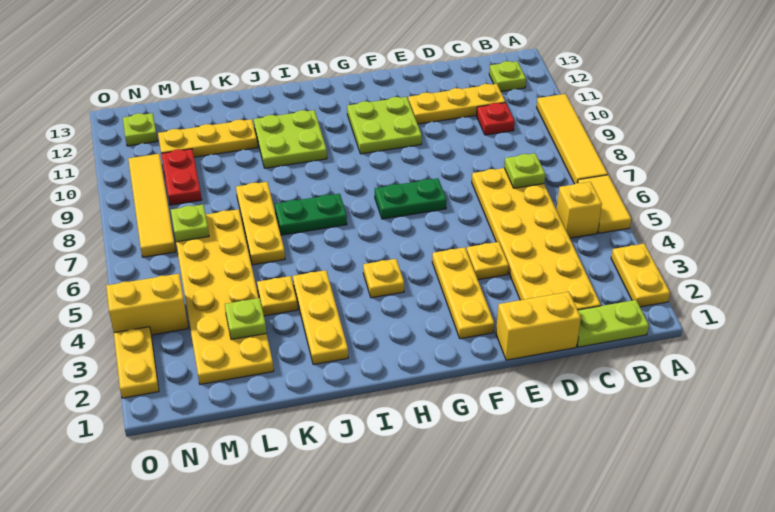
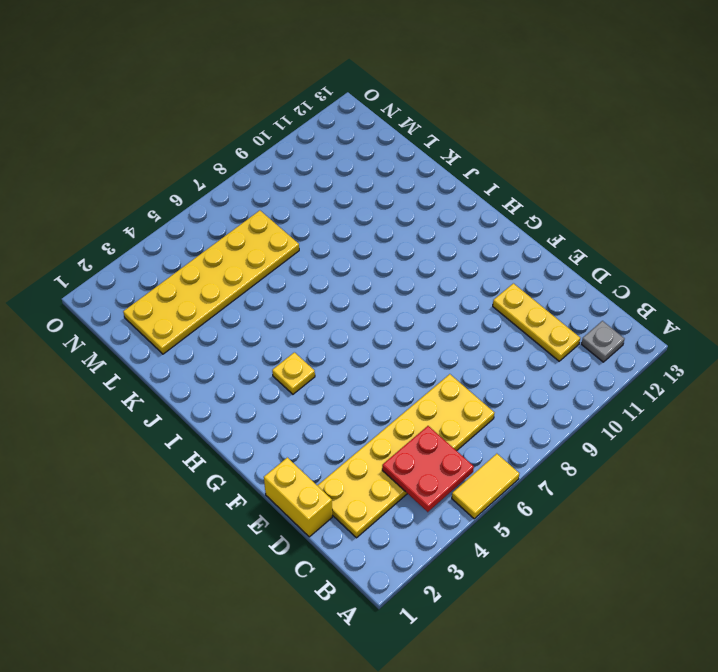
red plate B4:C5 level 2 -> none
grey plate B12 level 1 -> lime plate B12 level 1
none -> yellow plate A2:A3 level 1
none -> yellow tile A7:A10 level 1
none -> lime plate B1:C1 level 1
none -> yellow brick B5 level 1

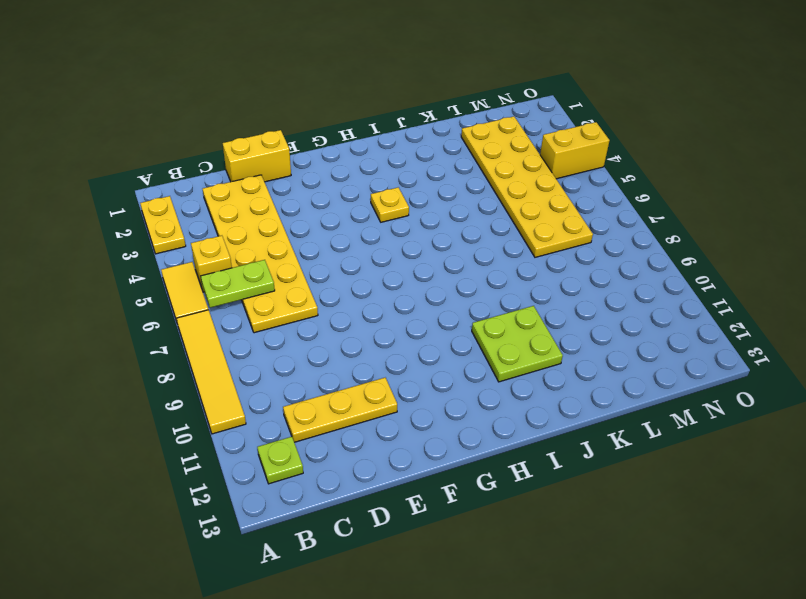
lime plate B6:C6 level 2 -> lime plate B1:C1 level 1
none -> red plate C10 level 1
none -> yellow plate E4 level 1
none -> yellow plate F2:F4 level 1
none -> green plate F7:G7 level 1

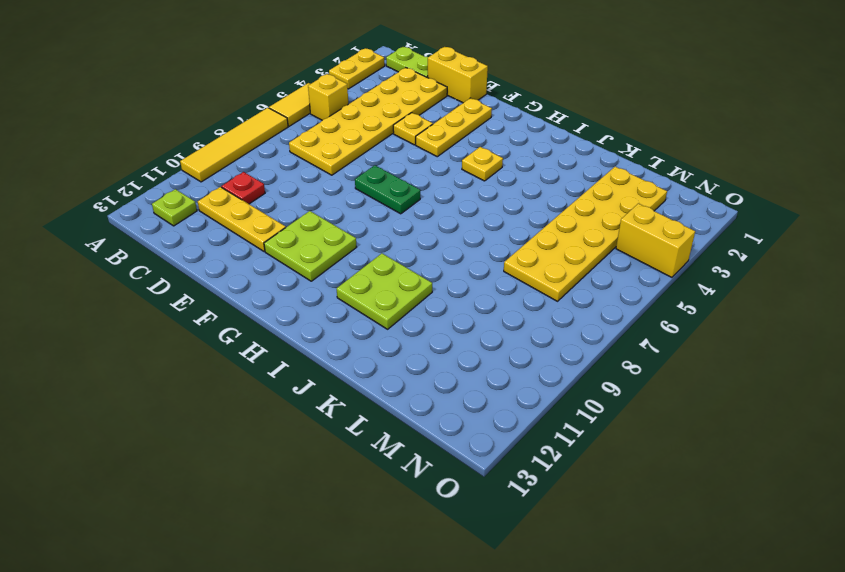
none -> green plate I7:J7 level 1
none -> yellow plate J2:J4 level 1
none -> yellow plate K4 level 1
none -> yellow plate K6:K8 level 1

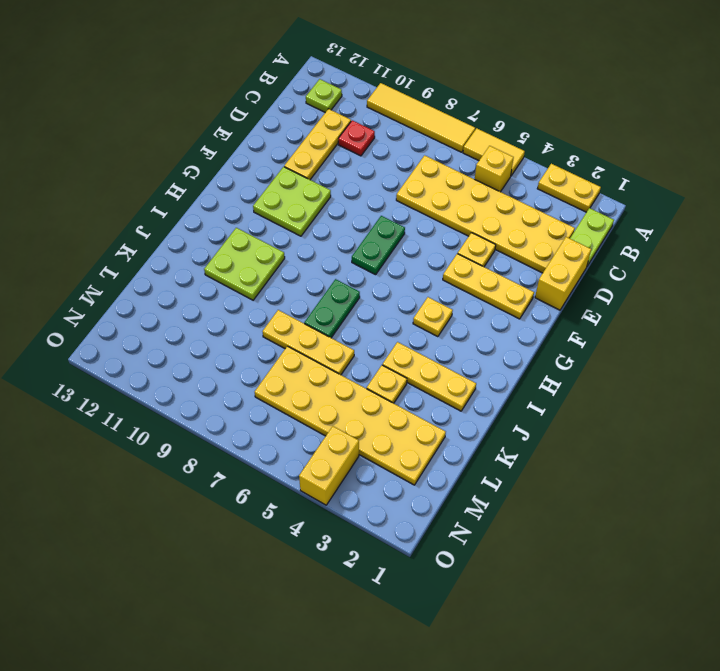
none -> yellow plate K11:M11 level 1
none -> red plate M9:M10 level 1
none -> yellow tile N7:N10 level 1
none -> lime plate N12 level 1

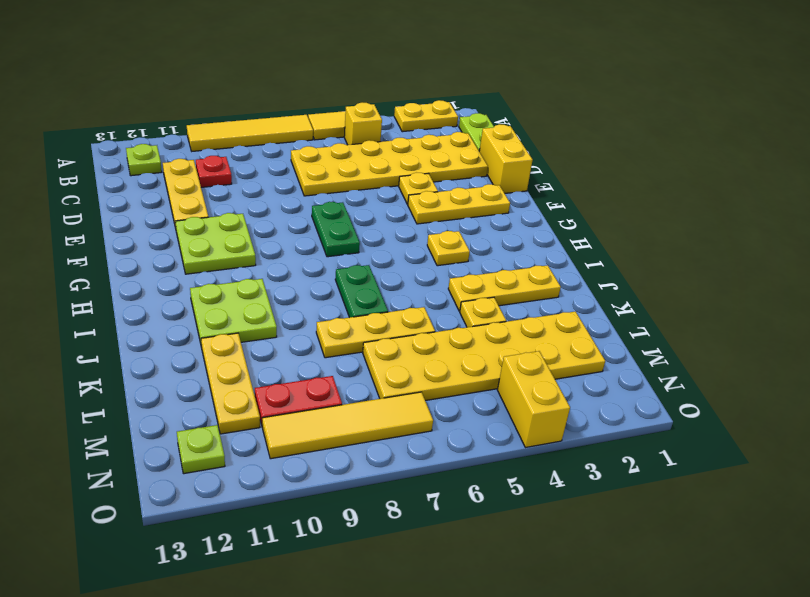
none -> yellow plate O2:O3 level 1
none -> lime plate C7 level 2
none -> lime plate L3 level 2
none -> lime plate M7 level 2

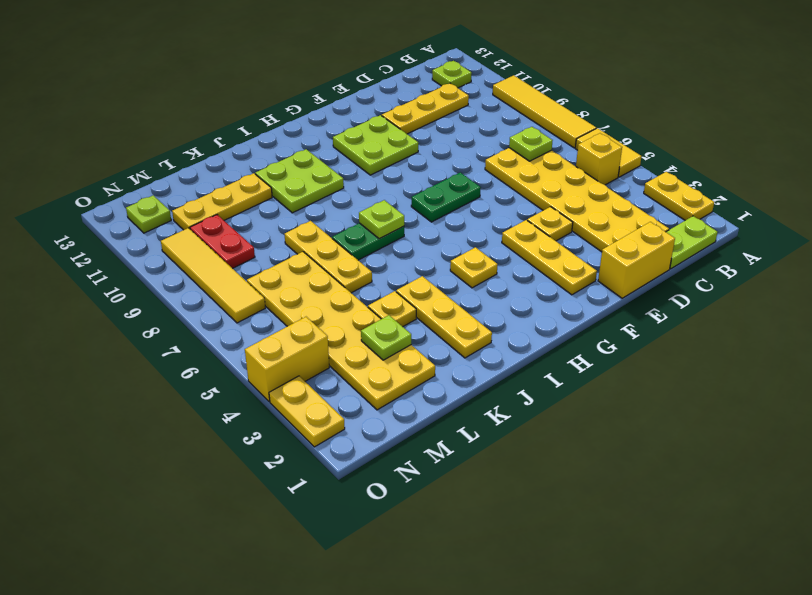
lime plate I7 level 2 -> lime plate M7 level 2
none -> red plate C10 level 1

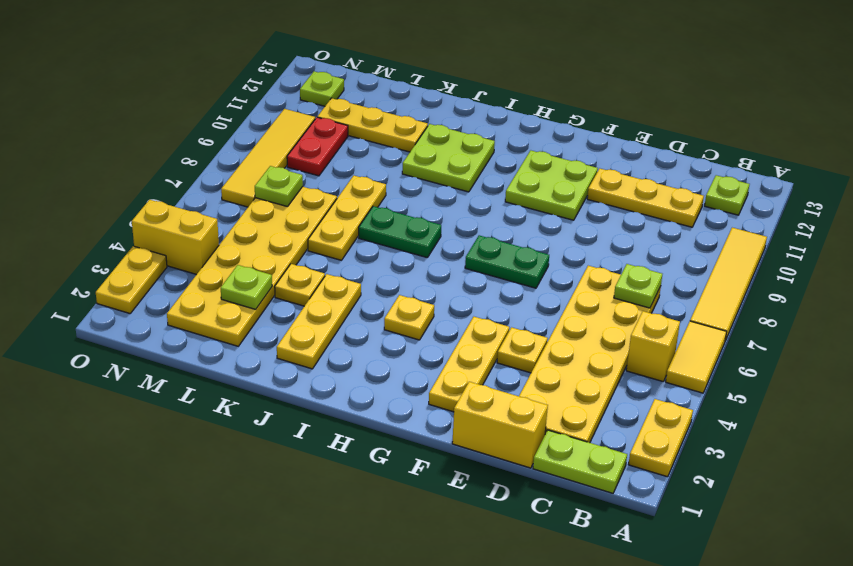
none -> red plate C10 level 1

